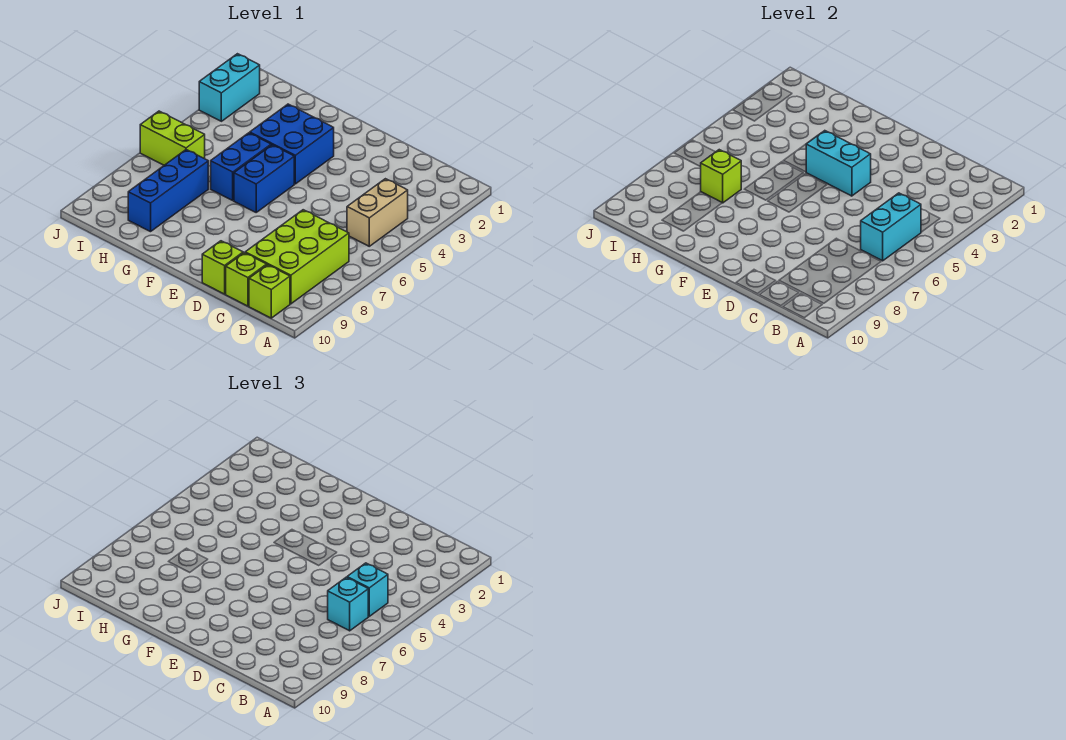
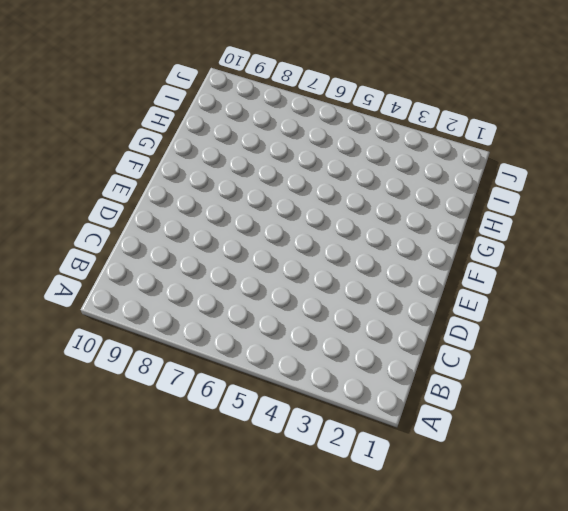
none -> tan brick B4:B5 level 1
none -> lime brick B7:C9 level 1
none -> lime brick B10 level 1

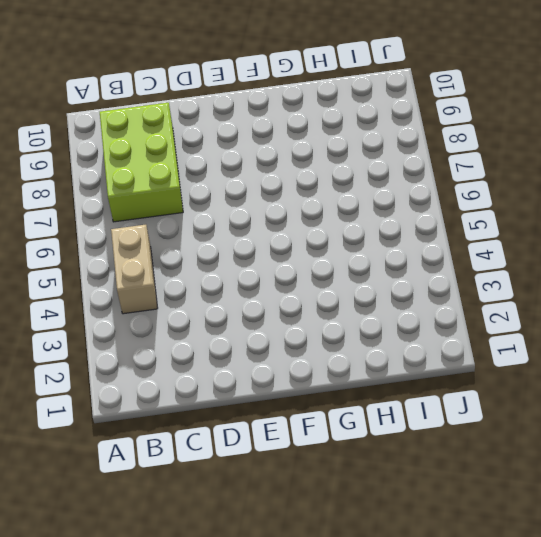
none -> lime brick B10 level 1
none -> lime brick C10 level 1
none -> lime brick D10 level 1

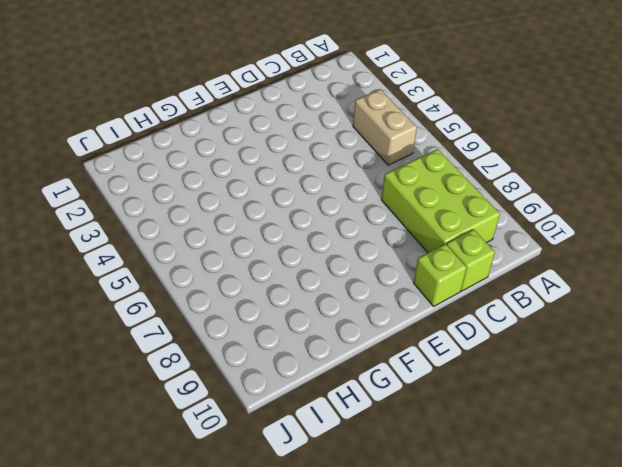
none -> lime brick B10 level 1
none -> blue brick F3:G4 level 1
none -> blue brick F5:F6 level 1

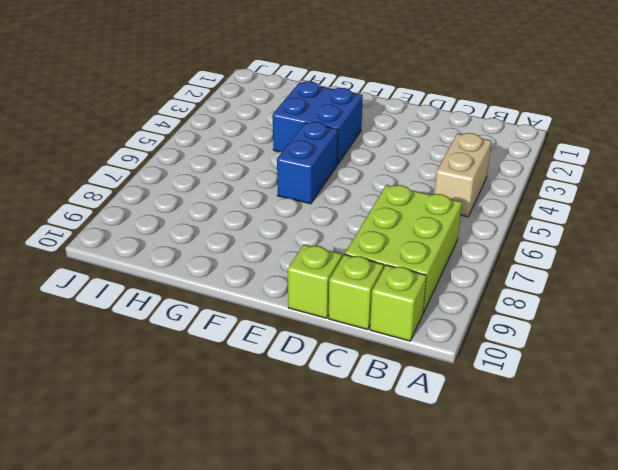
none -> blue brick G5:G6 level 1
none -> blue brick H7:H9 level 1
none -> lime brick I6:J6 level 1

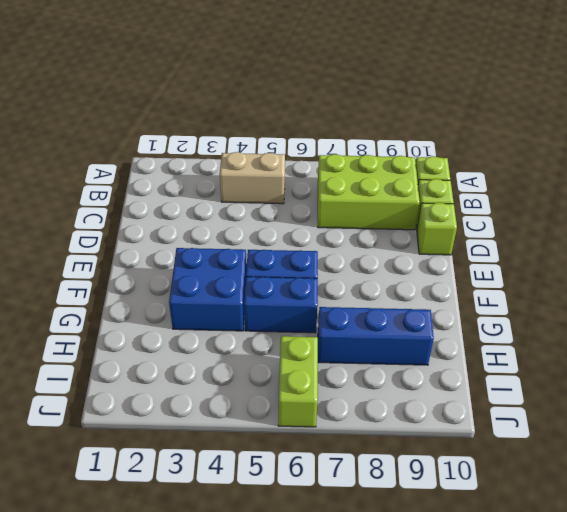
none -> cyan brick J2:J3 level 1
none -> cyan brick B5:B6 level 2
none -> cyan brick E4:F4 level 2

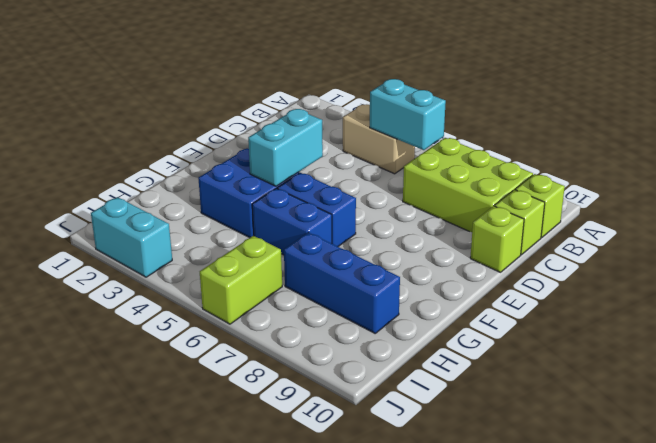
none -> lime brick H7 level 2
none -> cyan brick B5 level 3
none -> cyan brick B6 level 3

